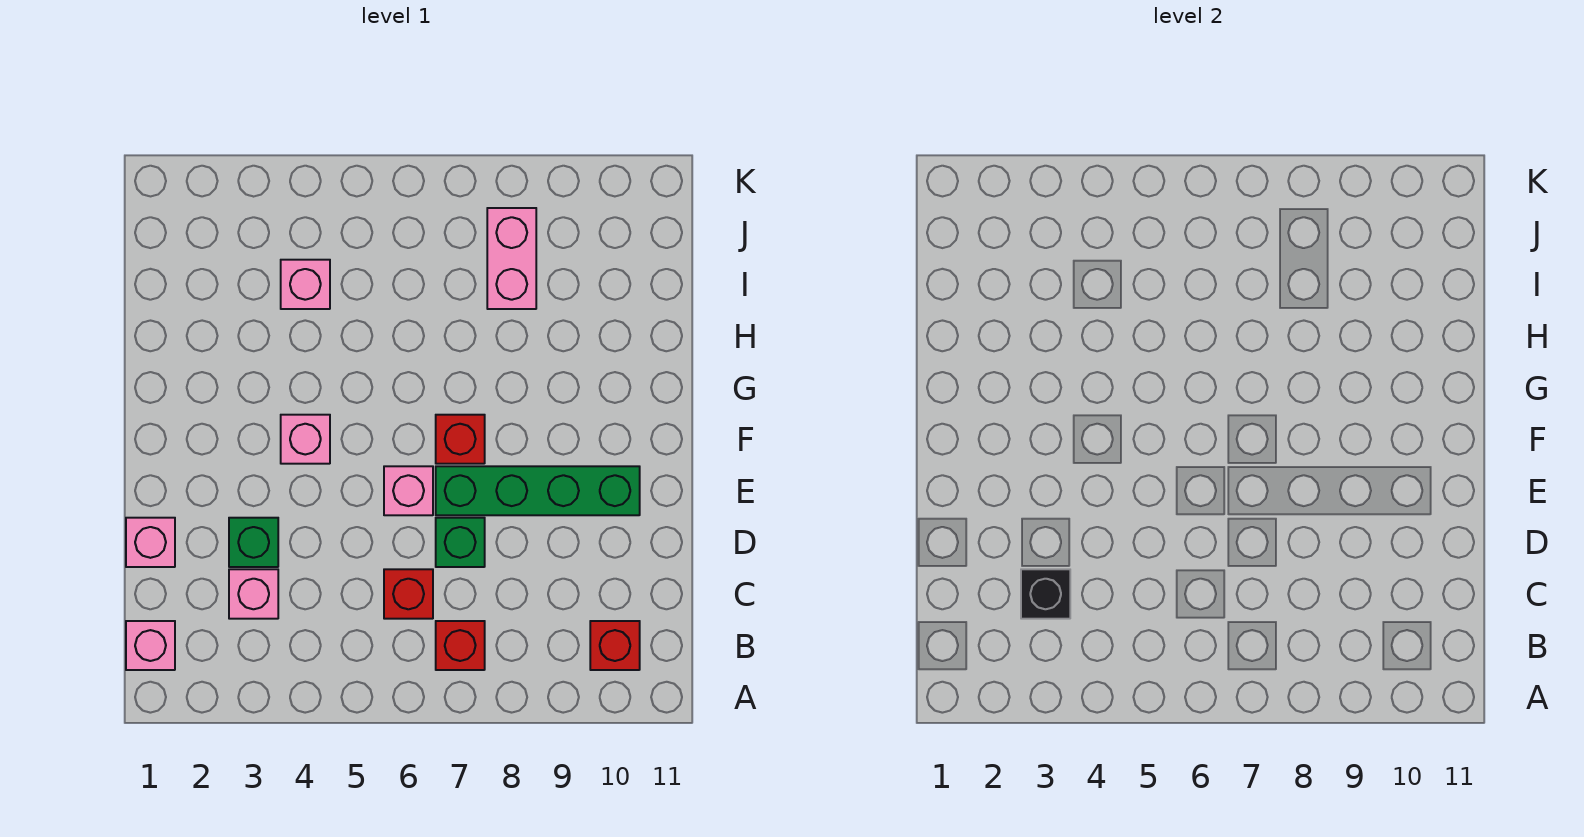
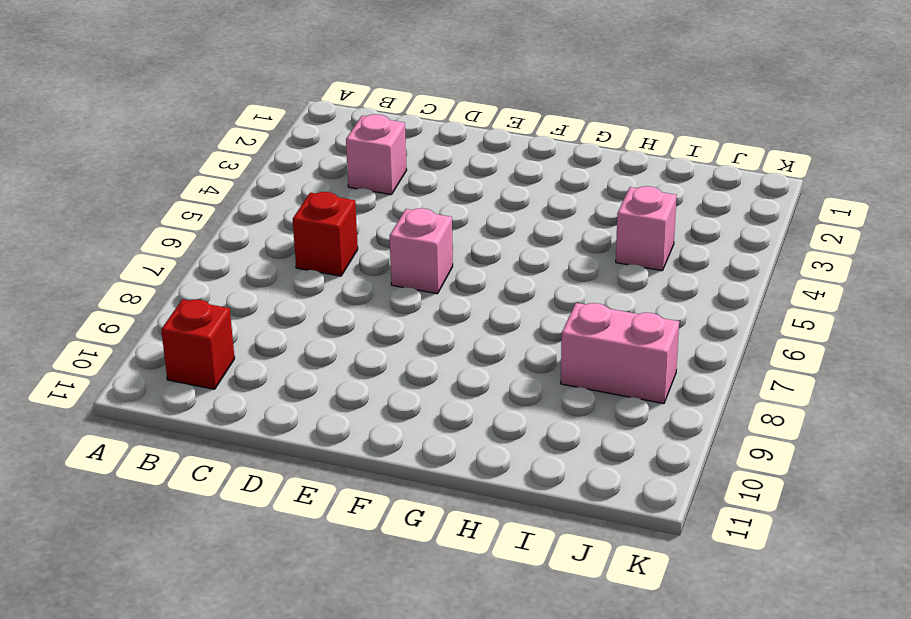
none -> pink brick B1 level 1
none -> red brick B7 level 1
none -> pink brick D1 level 1

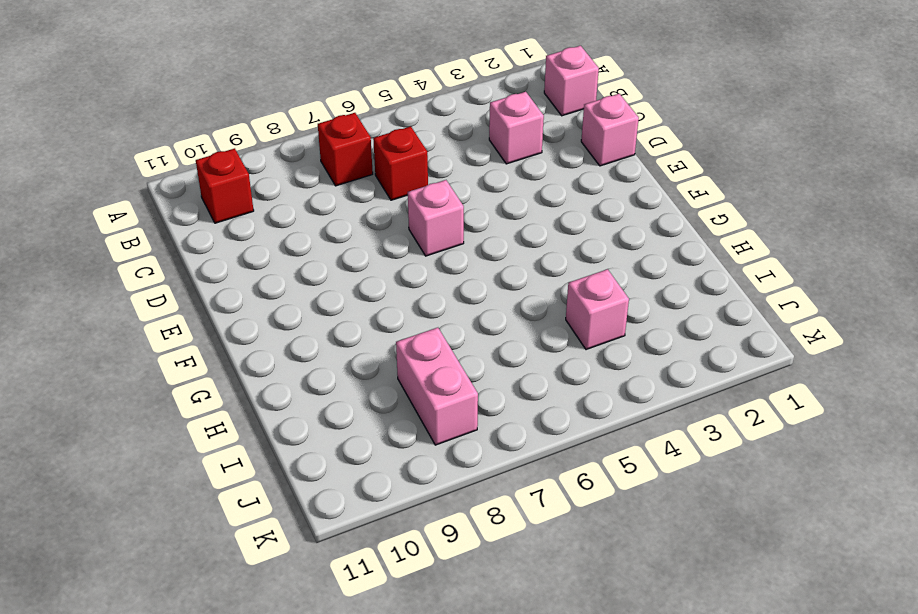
none -> green brick D3 level 1
none -> green brick D7 level 1
none -> green brick E7:E10 level 1

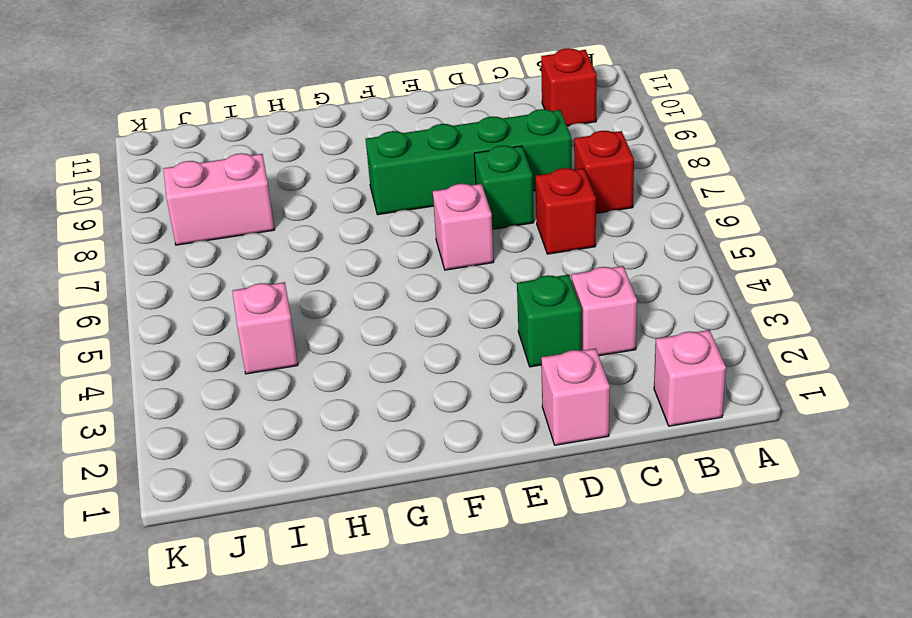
green brick C8:F8 level 1 -> green brick E7:E10 level 1
none -> pink brick F4 level 1
none -> red brick F7 level 1
none -> black brick C3 level 2

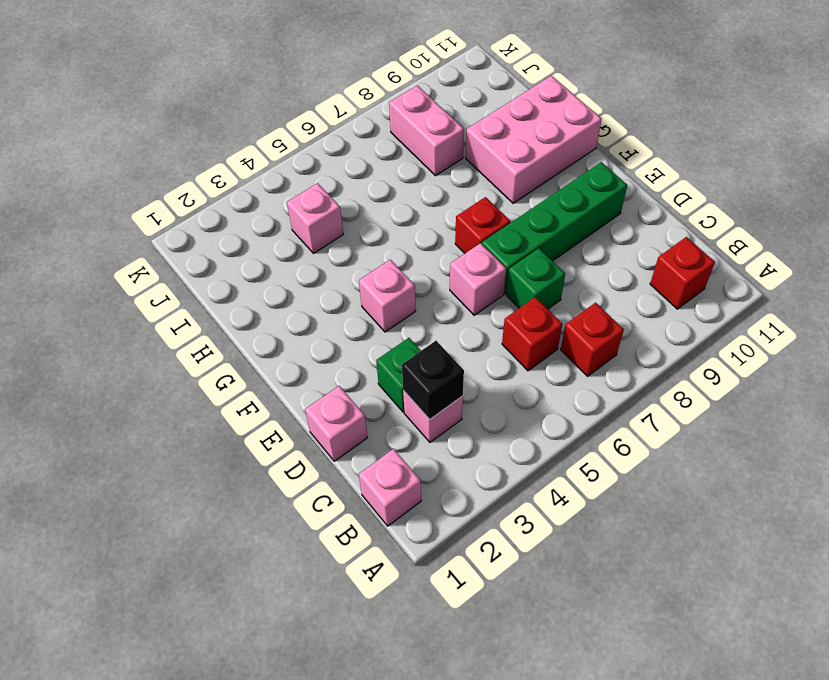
pink brick G9:H11 level 1 -> none

